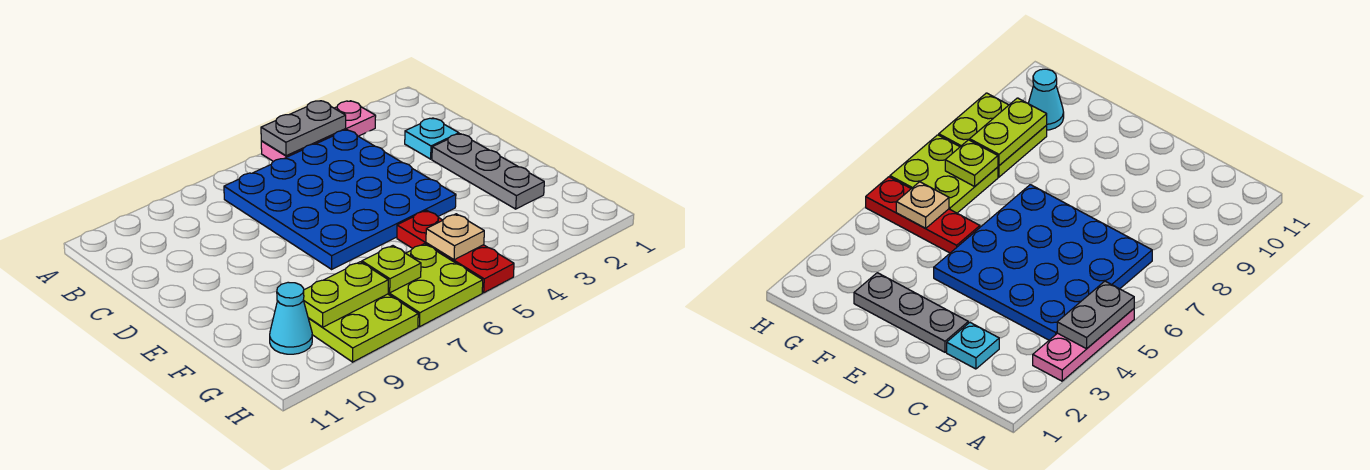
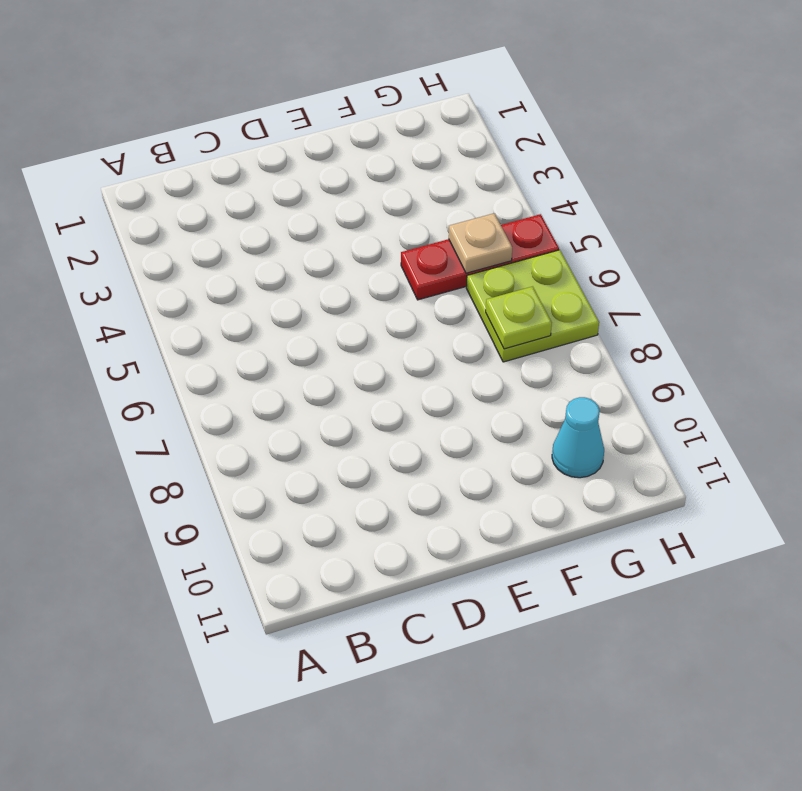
none -> pink plate A3:A5 level 1
none -> blue plate B4:E7 level 1
none -> cyan plate C2 level 1

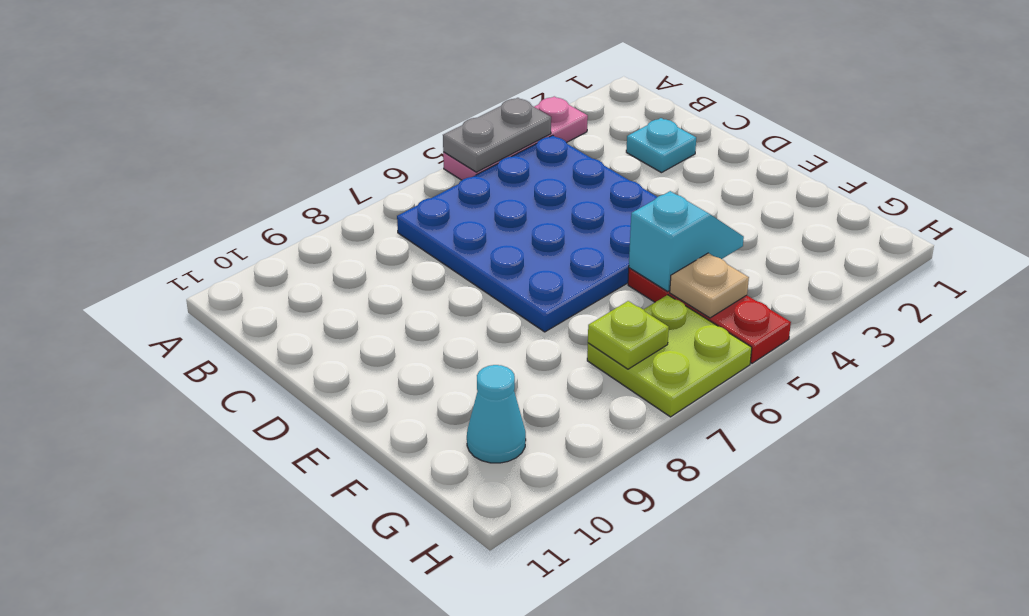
cyan slope F4:F5 level 2 top 5 -> none
none -> grey plate D2:F2 level 1
none -> lime plate G8:H9 level 1
none -> lime plate G8:G9 level 2

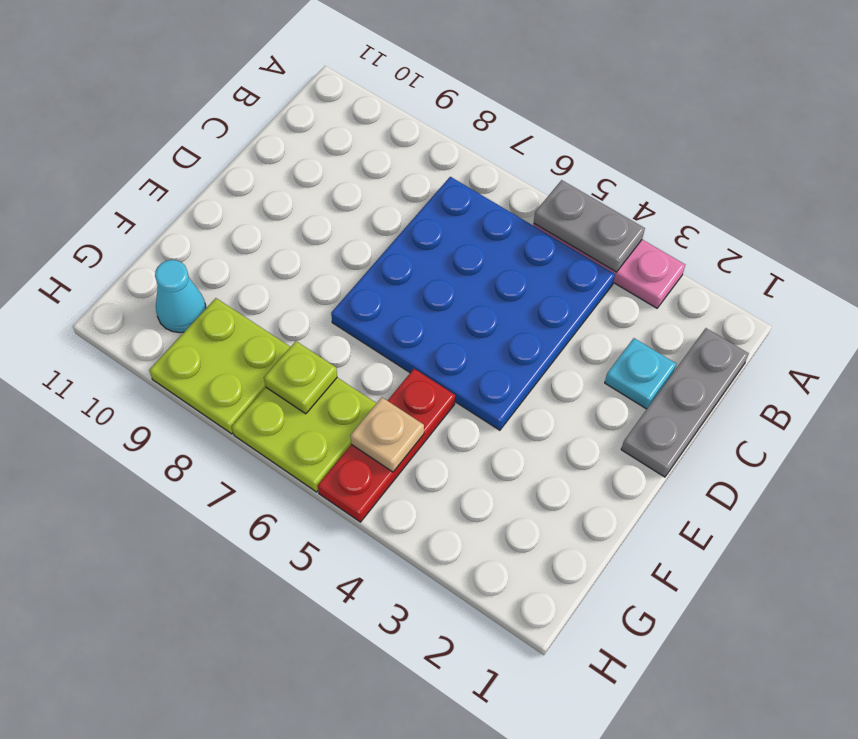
grey plate B1:D1 level 1 -> grey plate D2:F2 level 1
none -> lime plate G8:G9 level 2

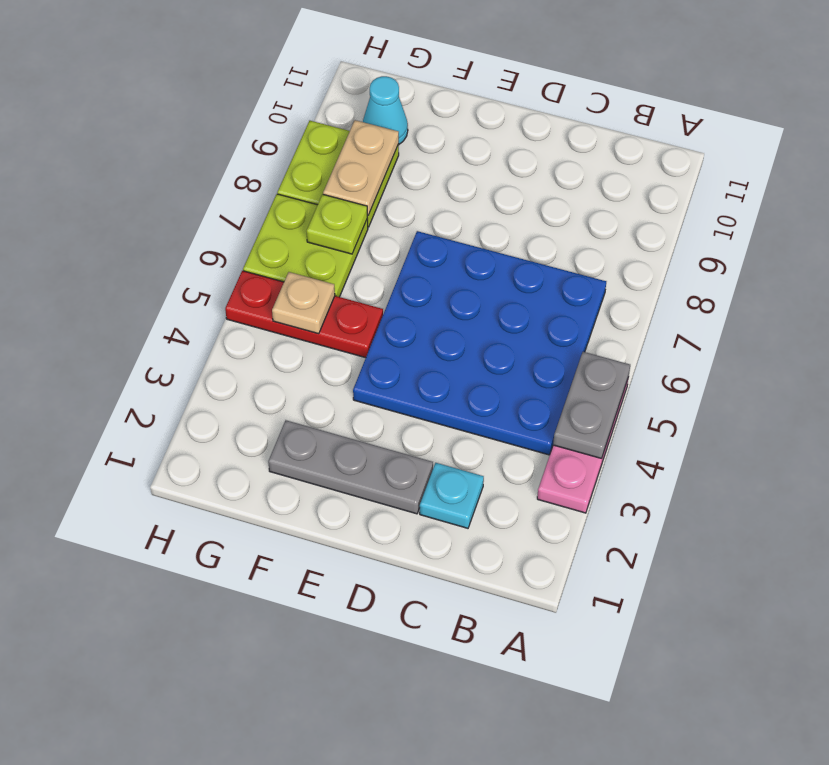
tan plate G8:G9 level 2 -> lime plate G8:G9 level 2

